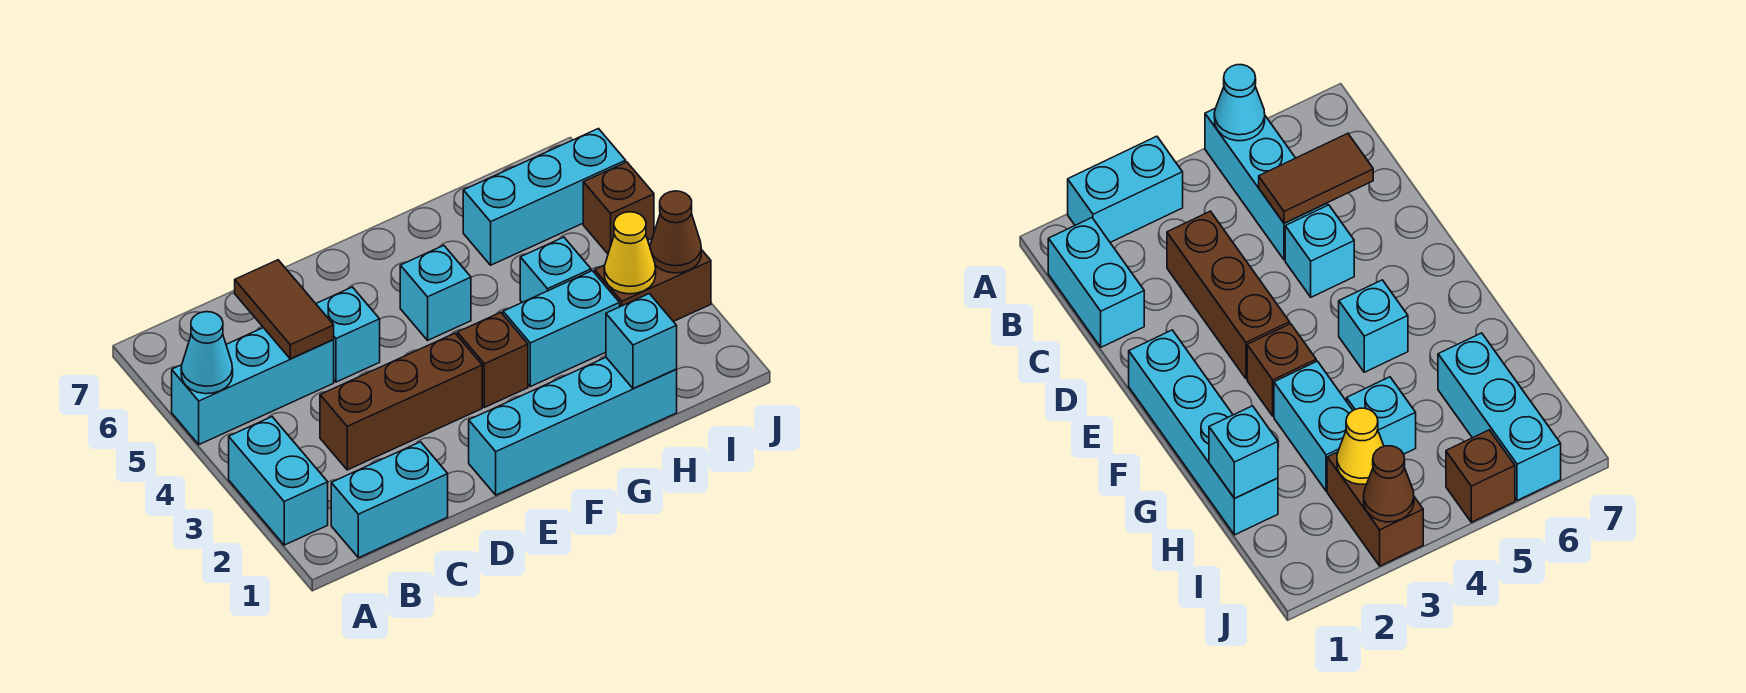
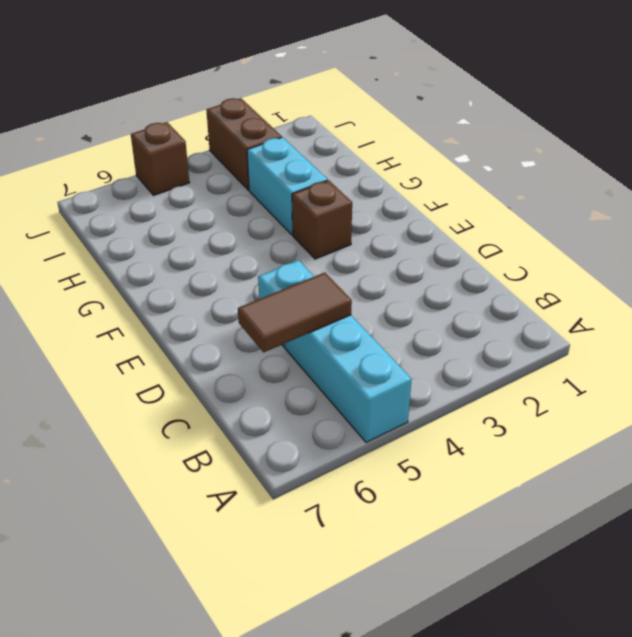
none -> cyan brick A2:A3 level 1
none -> cyan brick B1:C1 level 1
none -> brown brick C3:E3 level 1

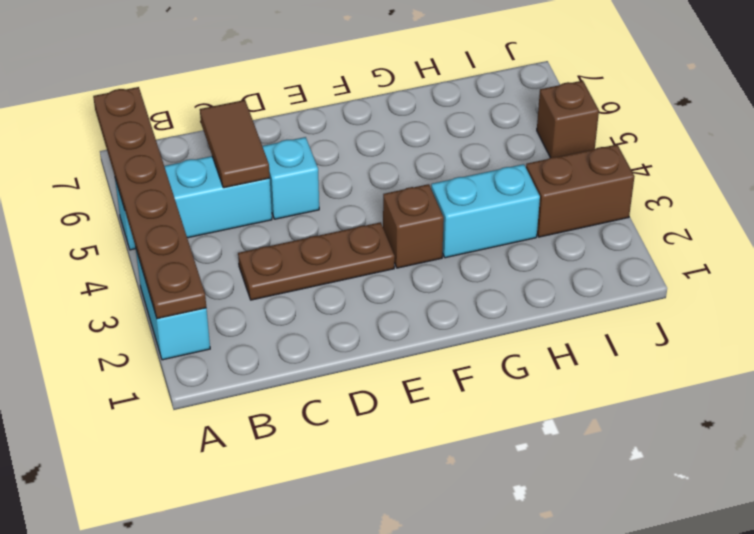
brown plate A2:A7 level 2 -> cyan cone A5 level 2
brown plate C3:E3 level 1 -> brown brick C3:E3 level 1
none -> cyan brick B1:C1 level 1
none -> cyan brick E1:H1 level 1
none -> cyan brick F5 level 1

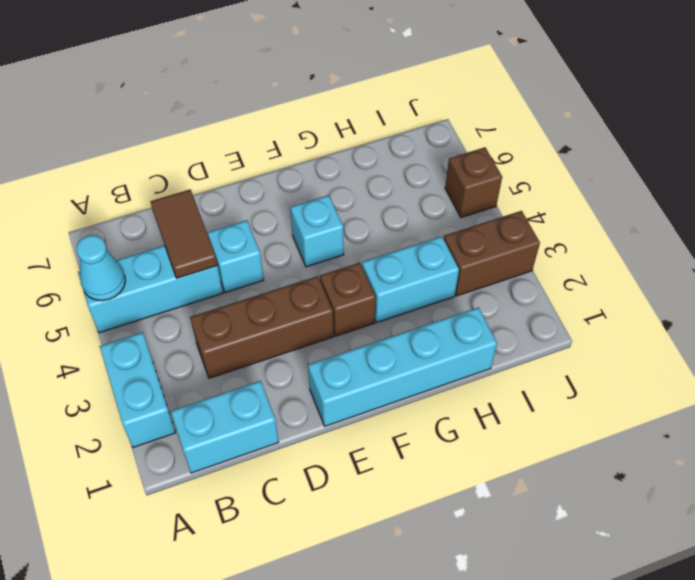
none -> cyan brick H4 level 1
none -> cyan brick H6:J6 level 1
none -> cyan brick H1 level 2

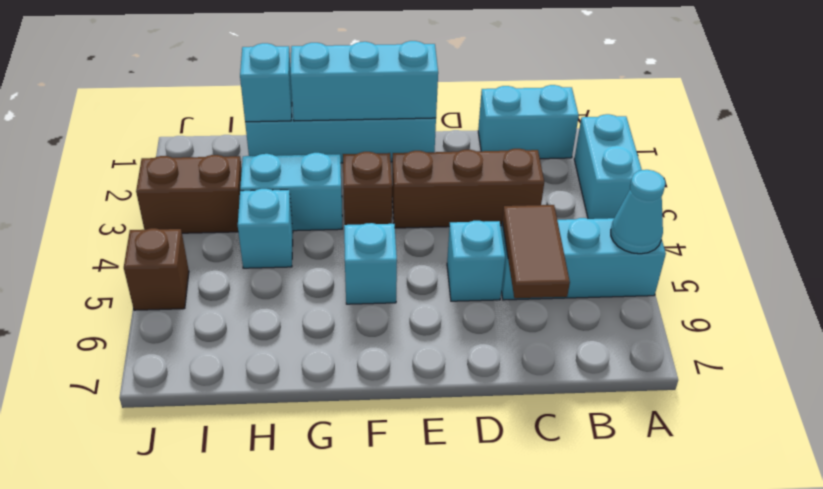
cyan brick E1:G1 level 2 -> cyan brick H6:J6 level 1
none -> yellow cone I3 level 2
none -> brown cone J3 level 2

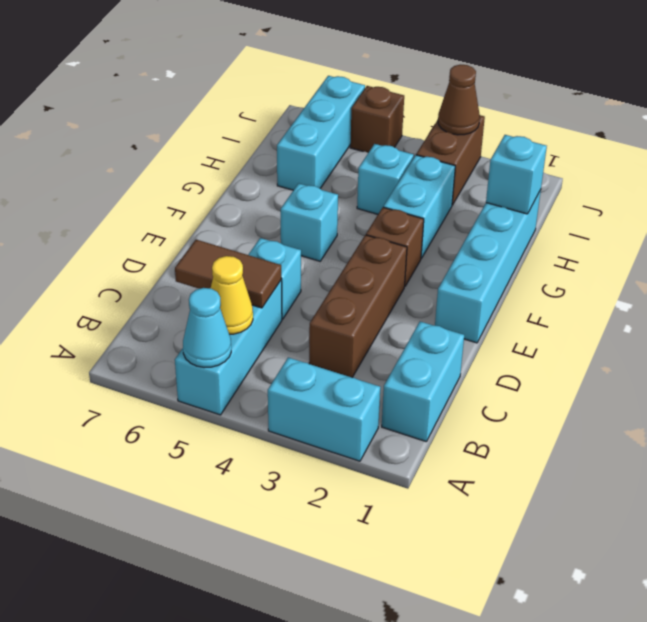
yellow cone B5 level 2 -> yellow cone I3 level 2

